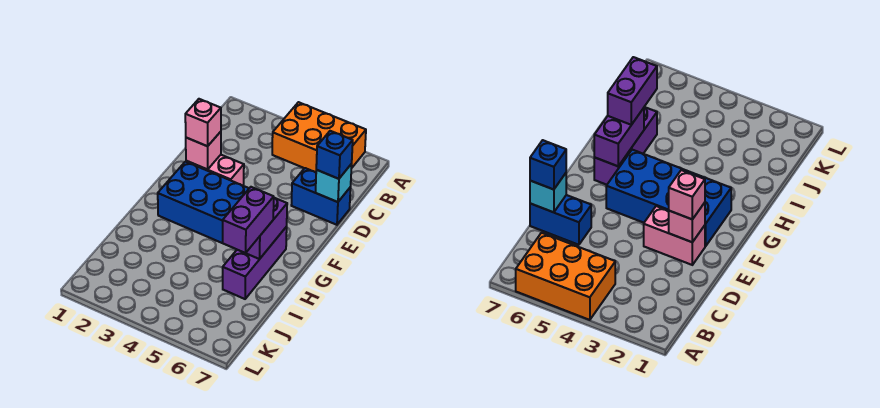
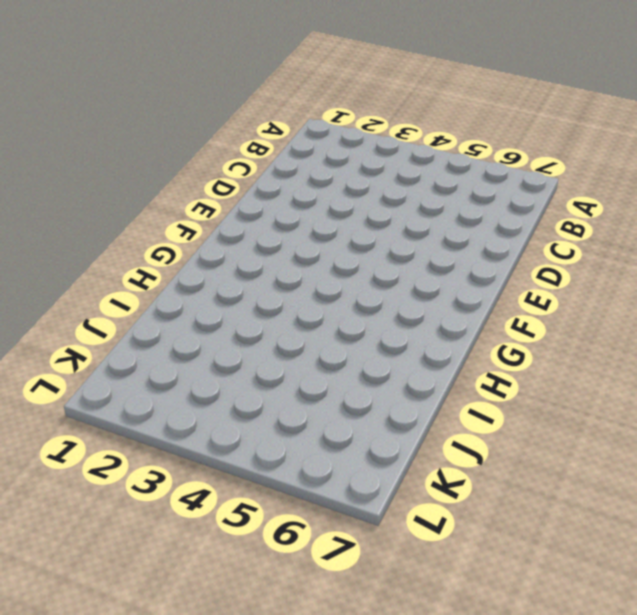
none -> orange brick A4:B6 level 1
none -> blue brick D6:D7 level 1

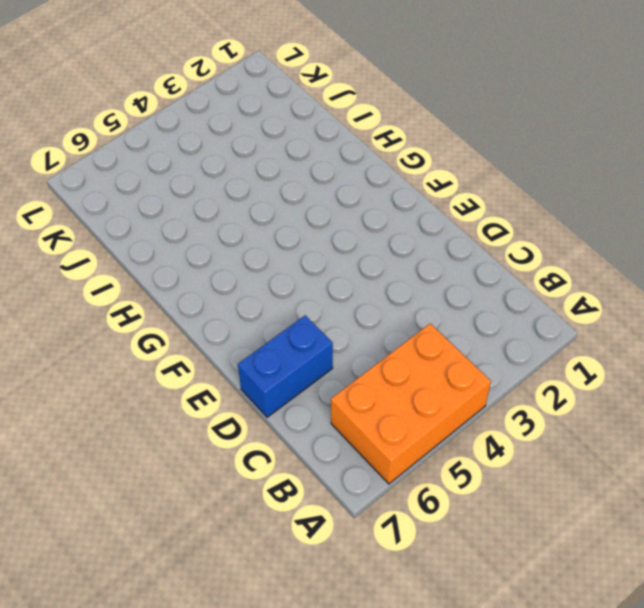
none -> pink brick E2:E3 level 1
none -> blue brick F2:G5 level 1

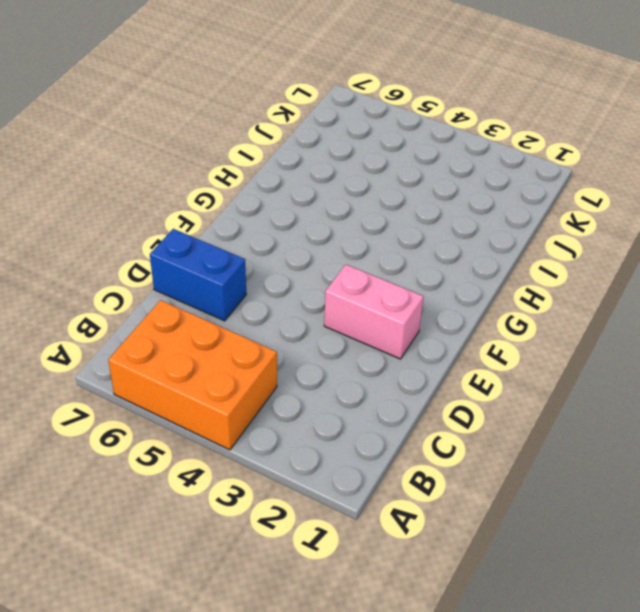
none -> blue brick F2:G5 level 1
none -> purple brick G6:I6 level 1

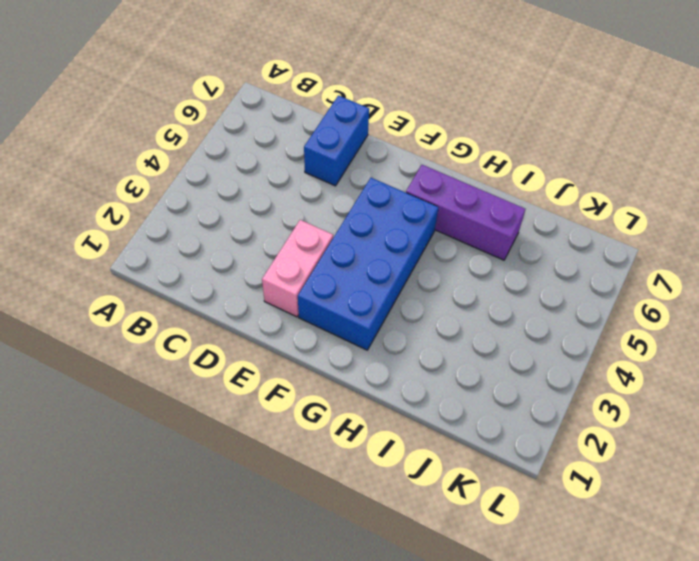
none -> orange brick A4:B6 level 1
none -> cyan brick D7 level 2

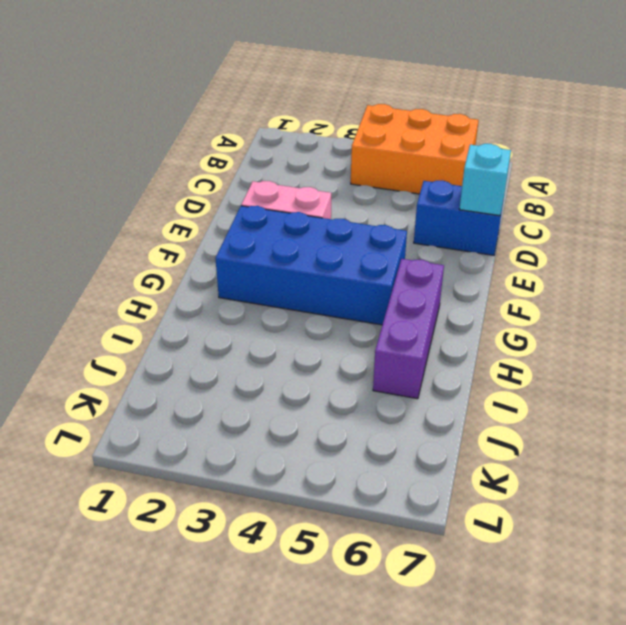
none -> pink brick E2 level 2
none -> purple brick G6:H6 level 2

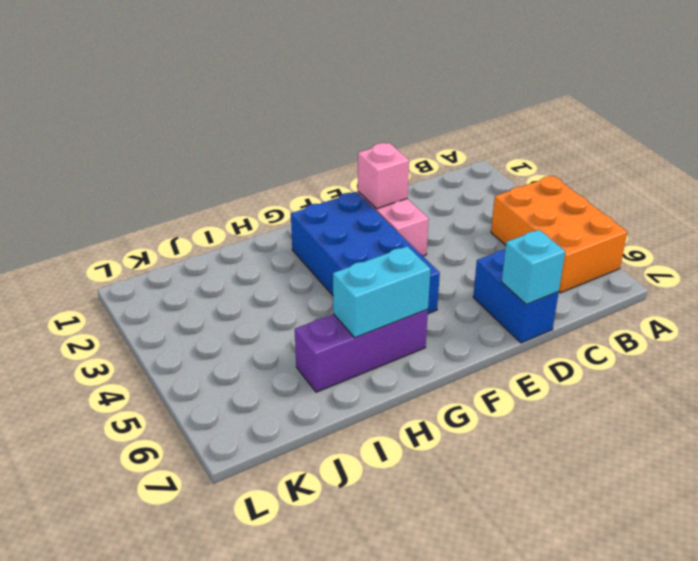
cyan brick G6:H6 level 2 -> purple brick G6:H6 level 2
none -> blue brick D7 level 3
none -> pink brick E2 level 3

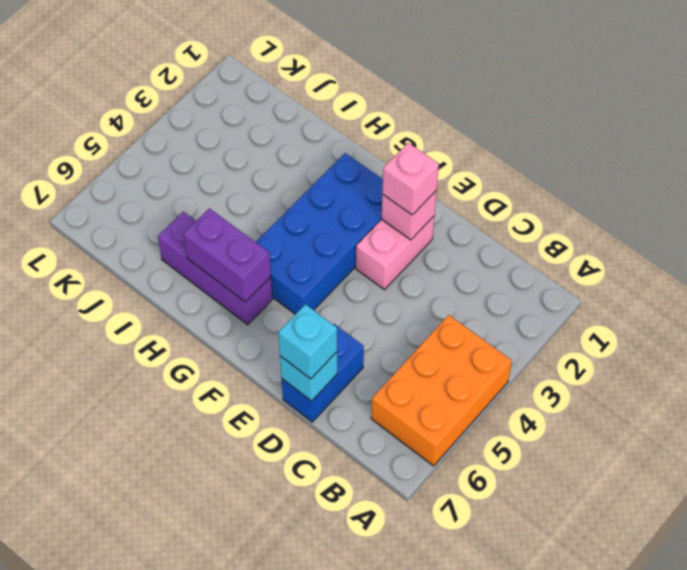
cyan brick D7 level 3 -> blue brick D7 level 3
none -> purple brick H6:I6 level 3

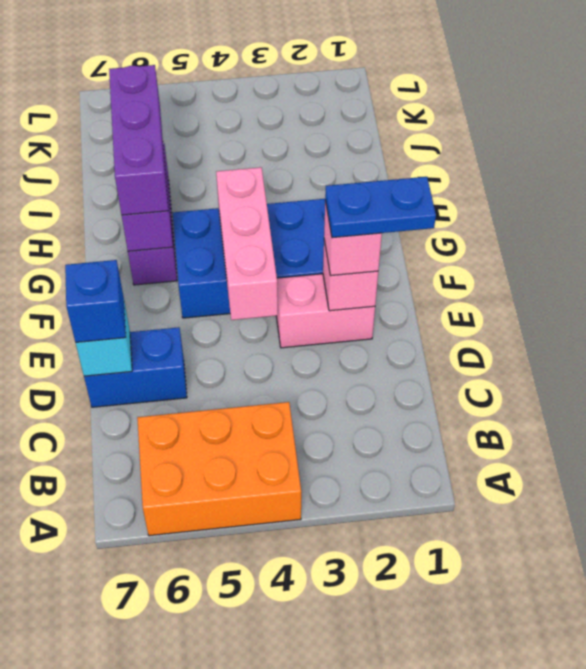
blue plate E1:E2 level 4 -> none
pink brick E4:G4 level 2 -> none
purple brick G6:I6 level 3 -> purple brick H6:I6 level 3

